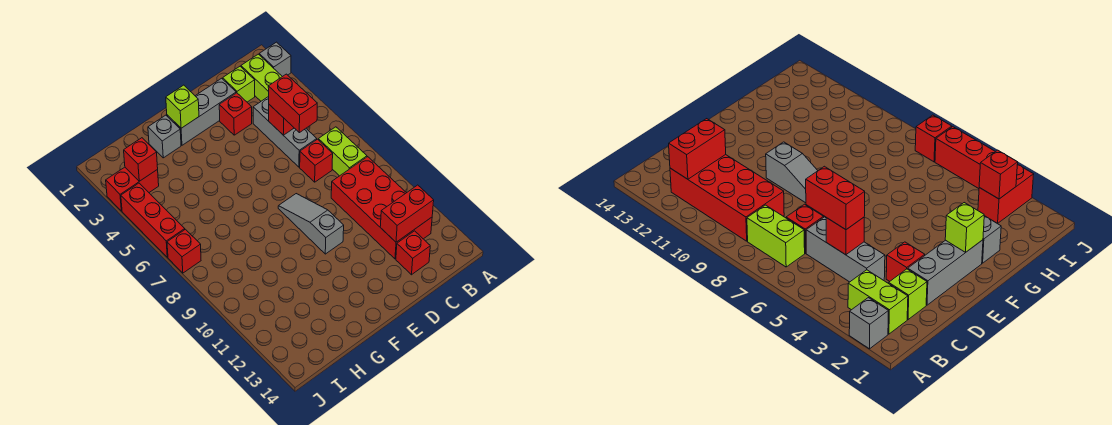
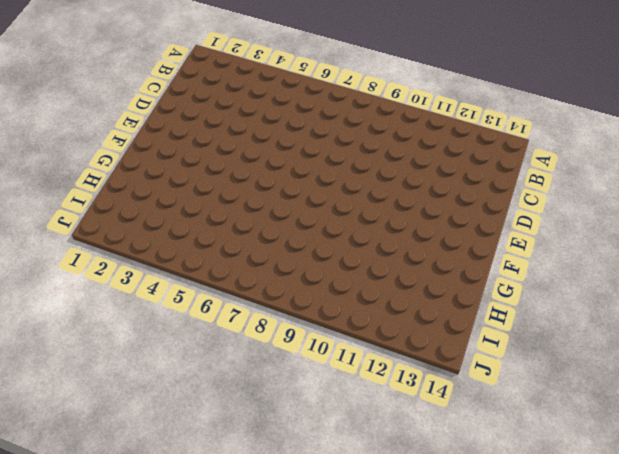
none -> grey brick A2 level 1
none -> lime brick B2:B3 level 1
none -> lime brick B7:B8 level 1

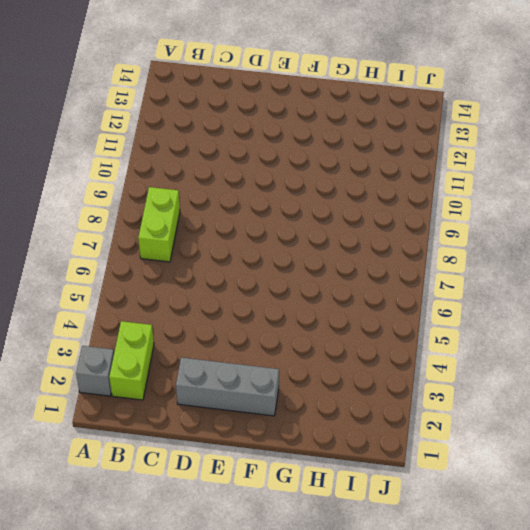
none -> red brick B9:C12 level 1
none -> lime brick C2 level 1
none -> grey brick C4:C6 level 1

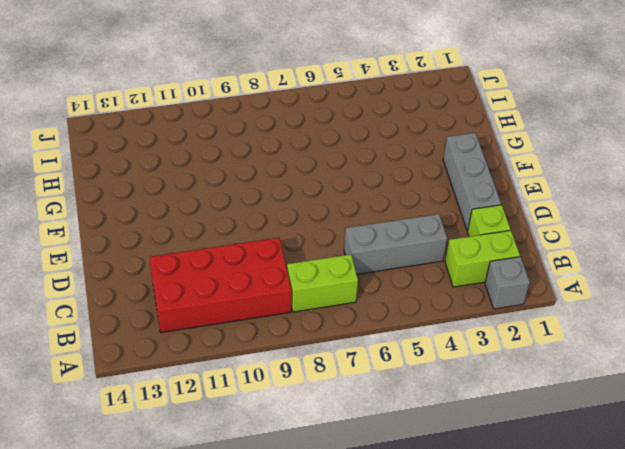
none -> red brick C7 level 1
none -> red brick C13 level 1
none -> red brick D3 level 1

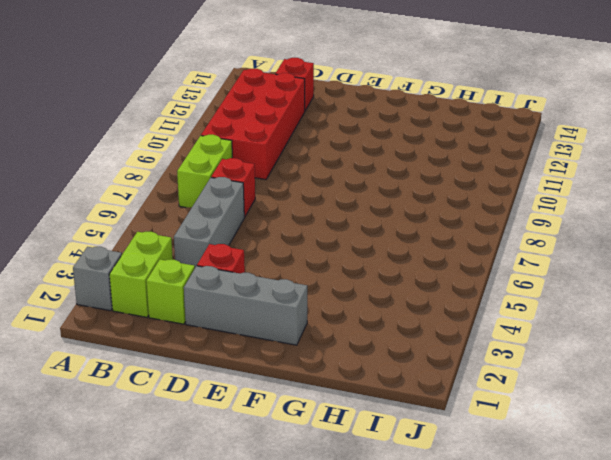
none -> grey slope E8:E10 level 1 top 10
none -> grey brick G2 level 1
none -> red brick I3:J3 level 1

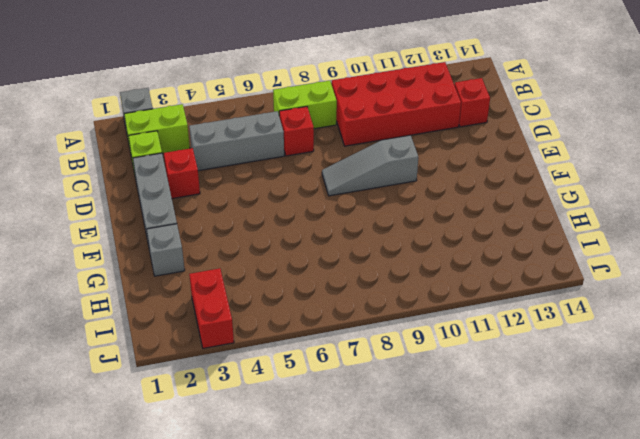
none -> red brick J4:J6 level 1
none -> red brick J7 level 1
none -> red brick B12:C12 level 2

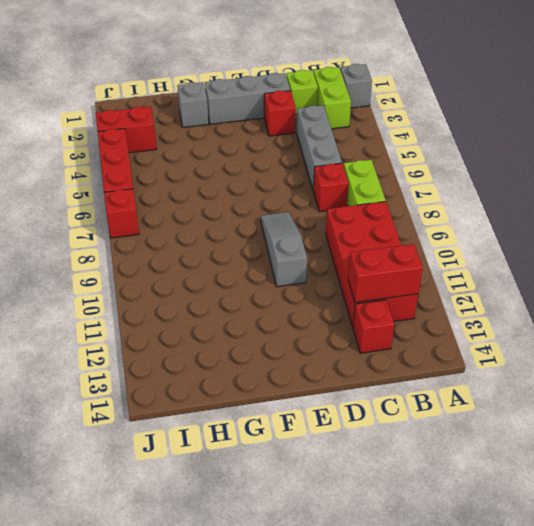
none -> red brick C5 level 2
none -> lime brick F2 level 2
none -> red brick I3 level 2

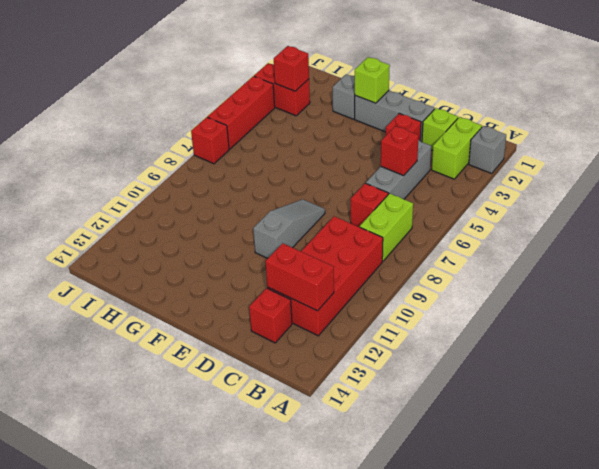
none -> red brick C5:C6 level 3

